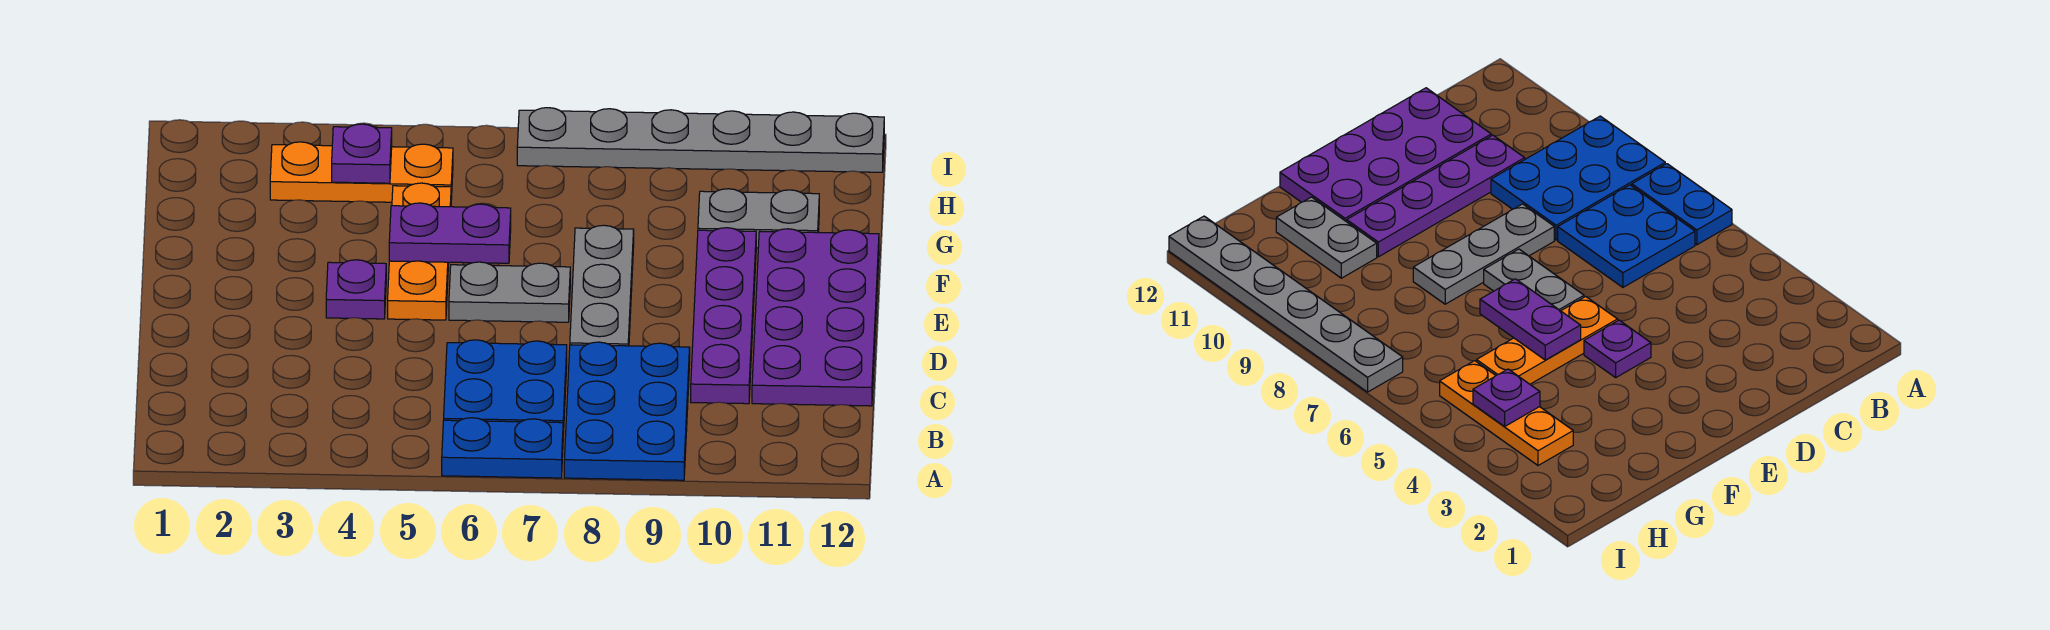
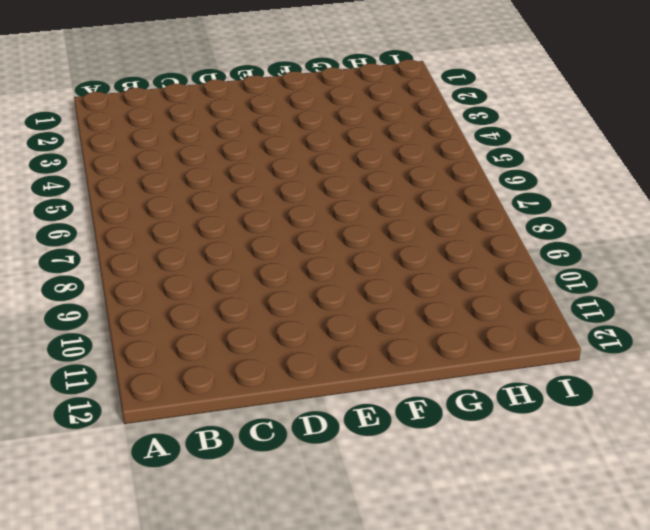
none -> blue plate A6:A7 level 1
none -> blue plate A8:C9 level 1
none -> blue plate B6:C7 level 1

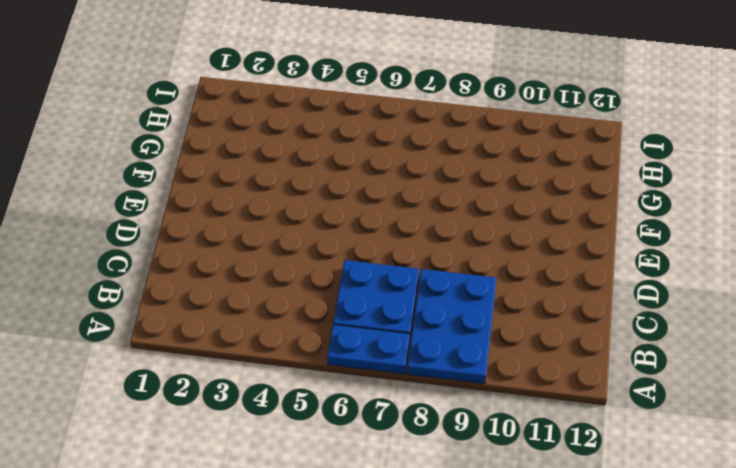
none -> purple plate C10:F10 level 1
none -> purple plate C11:F12 level 1
none -> grey plate D8:F8 level 1

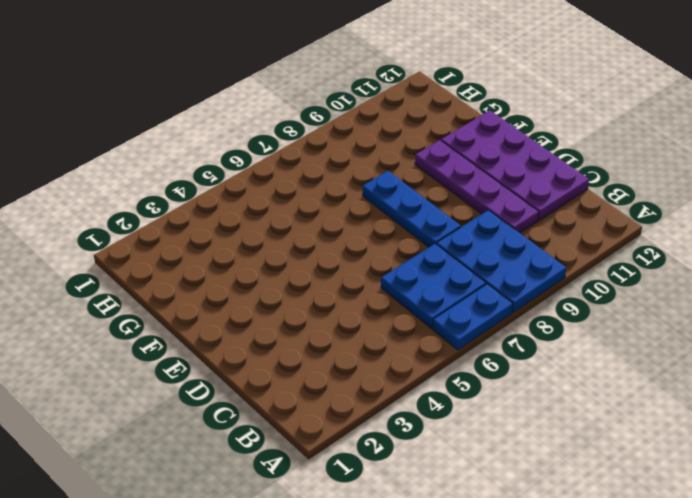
blue plate D8:F8 level 1 -> grey plate D8:F8 level 1
none -> purple plate E4 level 1
none -> orange plate E5:G5 level 1
none -> grey plate E6:E7 level 1

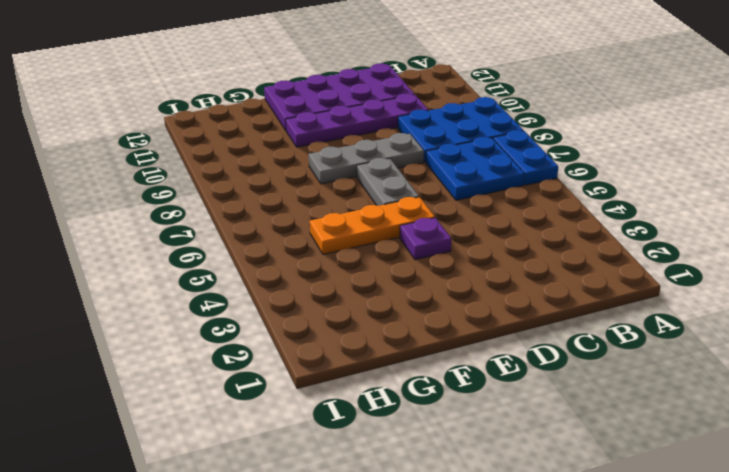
none -> grey plate G10:G11 level 1
none -> orange plate H3:H5 level 1
none -> grey plate I7:I12 level 1

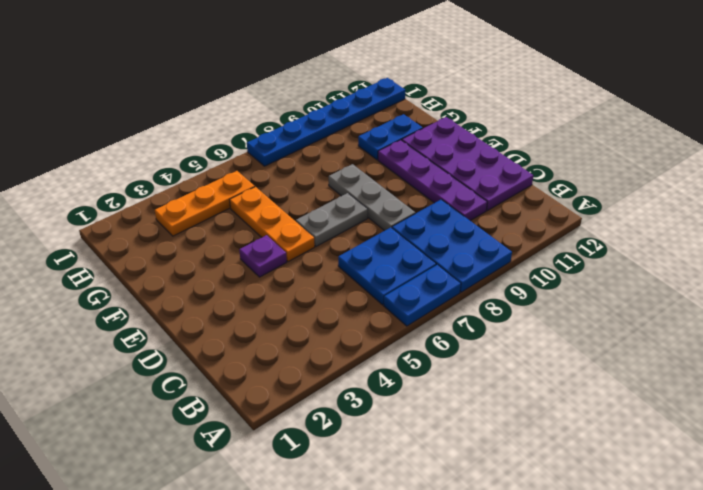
blue plate G10:G11 level 1 -> grey plate G10:G11 level 1
blue plate I7:I12 level 1 -> grey plate I7:I12 level 1
none -> purple plate F5:F6 level 2
none -> purple plate H4 level 2

